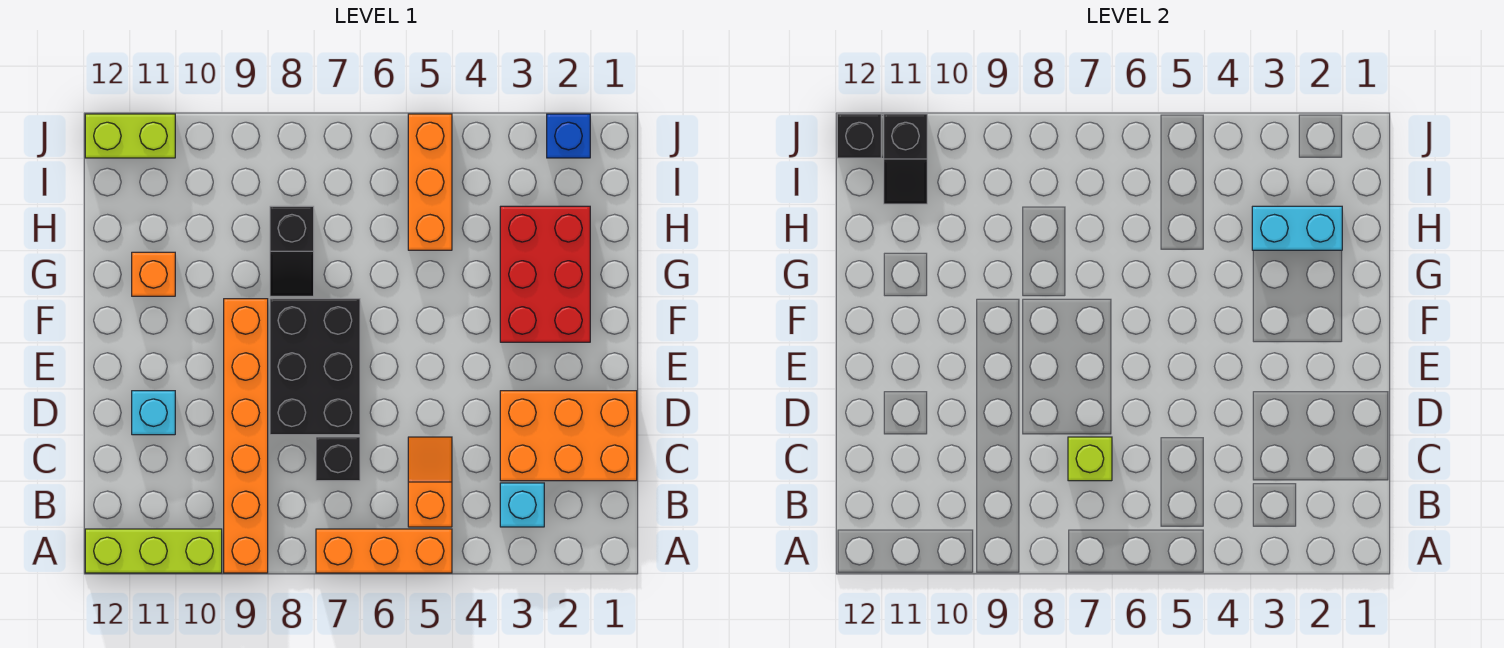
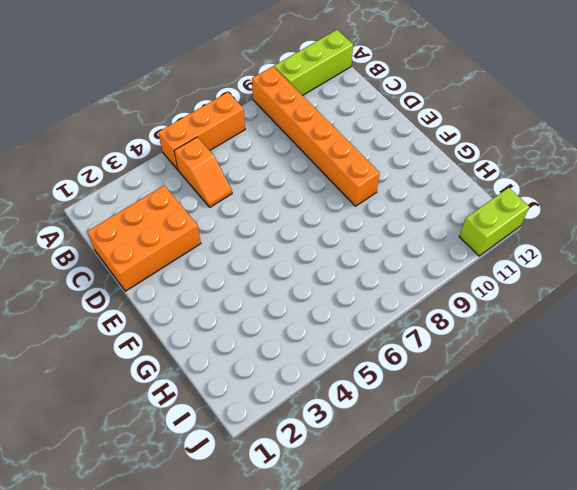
none -> cyan brick B3 level 1
none -> black brick C7 level 1
none -> black brick D7:F8 level 1

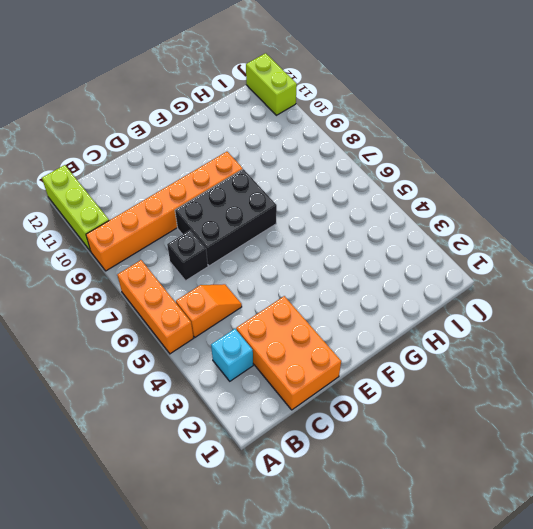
none -> cyan brick D11 level 1
none -> red brick F2:H3 level 1
none -> black slope G8:H8 level 1 top H

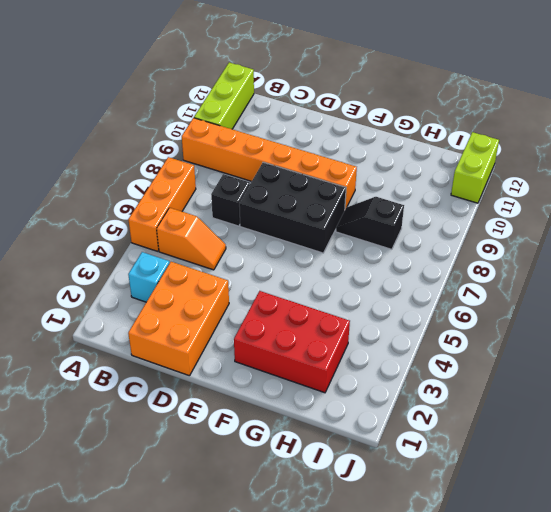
none -> cyan brick D11 level 1
none -> orange brick G11 level 1
none -> orange brick H5:J5 level 1

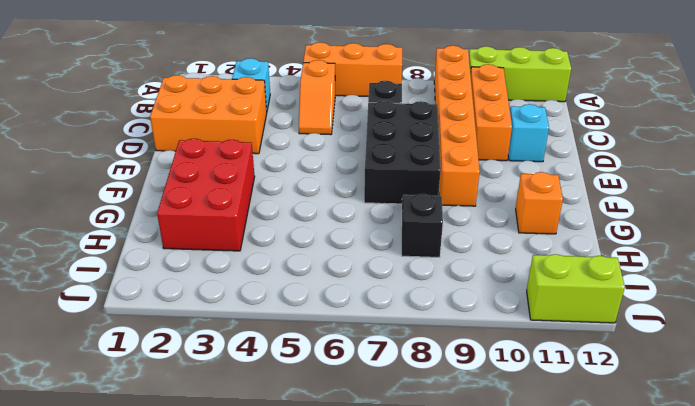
orange brick B10:D10 level 1 -> orange brick H5:J5 level 1
none -> blue brick J2 level 1
none -> lime brick C7 level 2
none -> cyan brick H2:H3 level 2

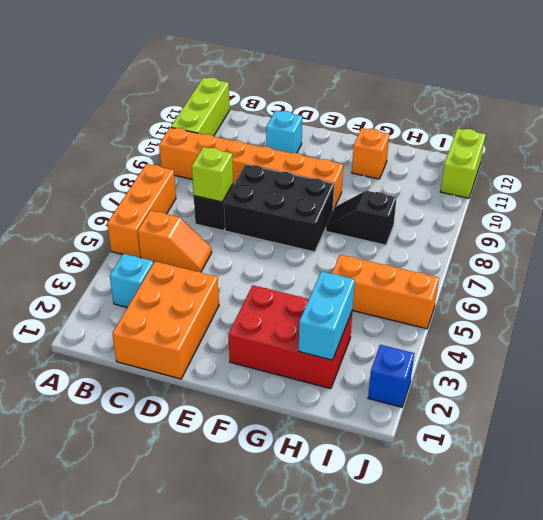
none -> black slope I11:J11 level 2 top J
none -> black brick J12 level 2

